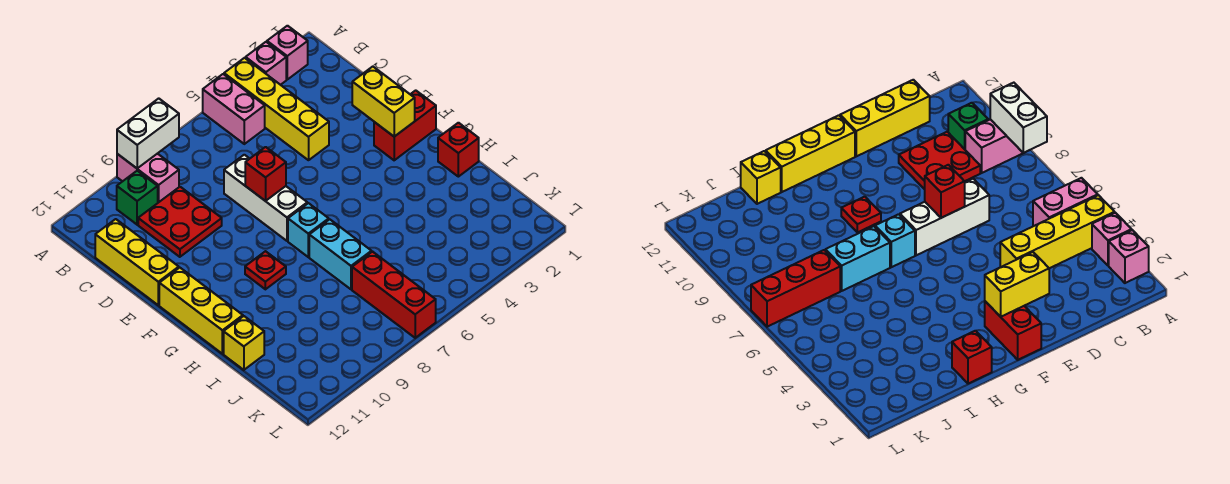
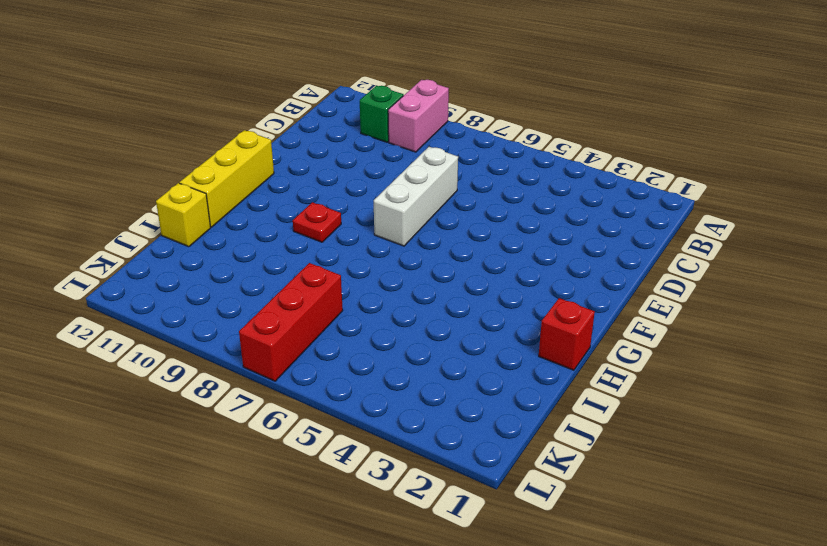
none -> pink brick A2 level 1
none -> pink brick A3 level 1
none -> yellow brick A4:D4 level 1

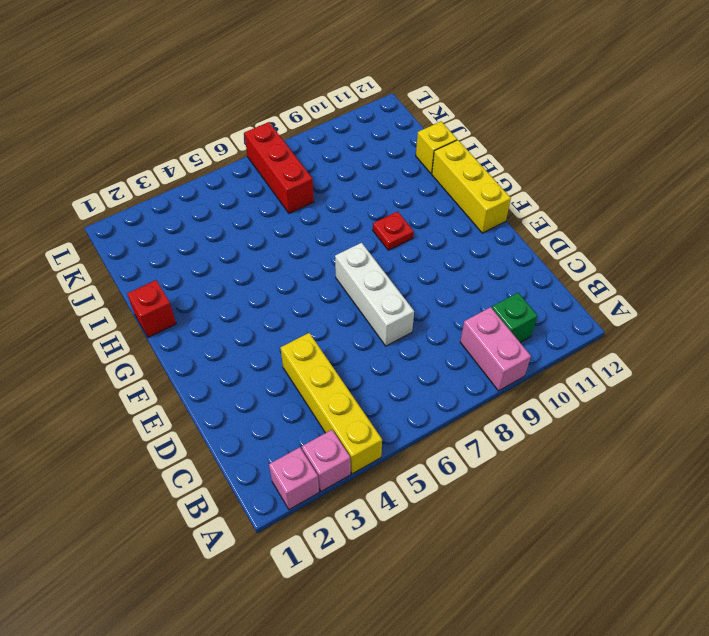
none -> pink brick A5:B5 level 1
none -> red plate C9:D10 level 1
none -> yellow brick C12:E12 level 1

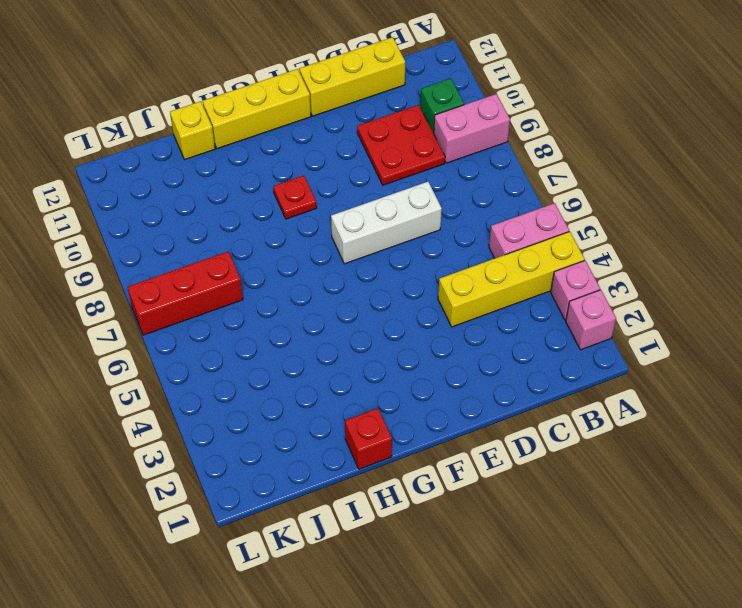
none -> red brick F1:F2 level 1
none -> cyan brick G7 level 1
none -> cyan brick H7:I7 level 1

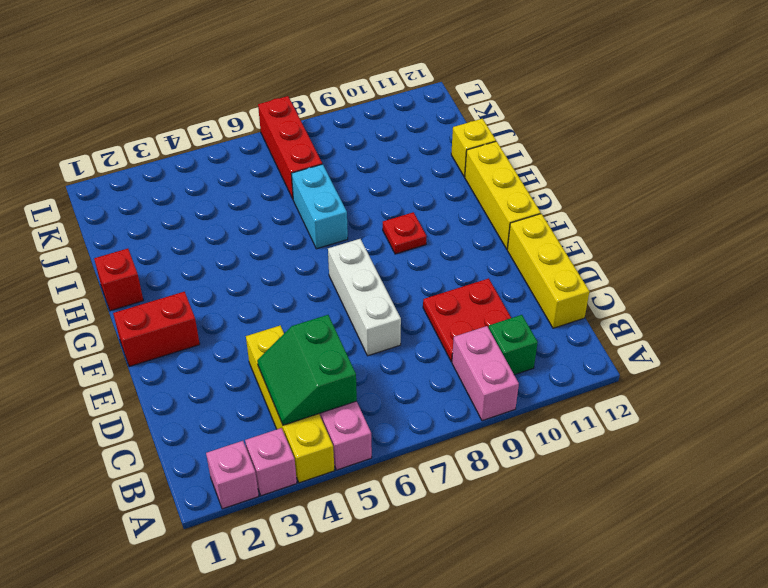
green slope B4:C5 level 2 top 5 -> none
none -> cyan brick G7 level 1
none -> white brick A8:A9 level 2
none -> yellow brick E2:F2 level 2

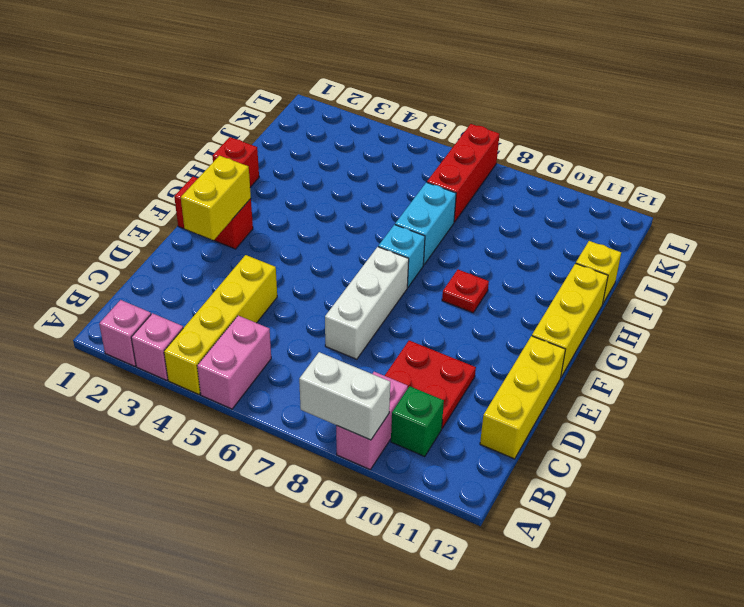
none -> red brick E7 level 2

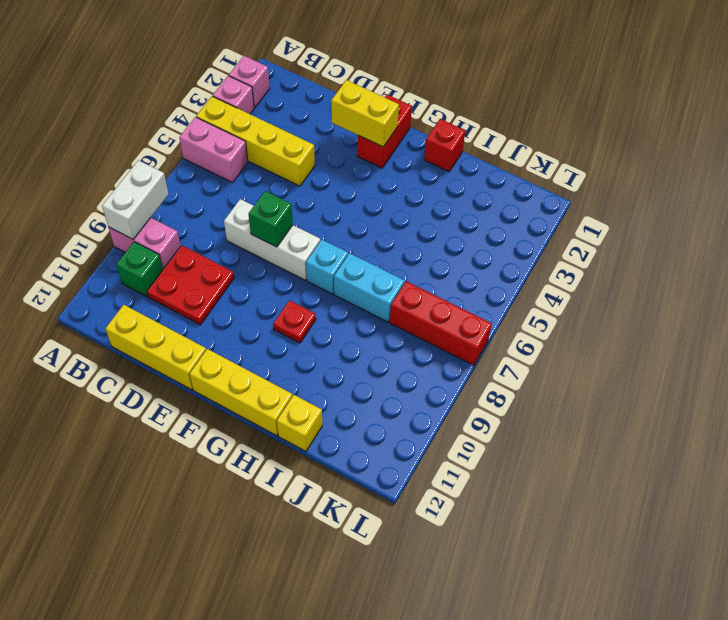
green brick E7 level 2 -> red brick E7 level 2

